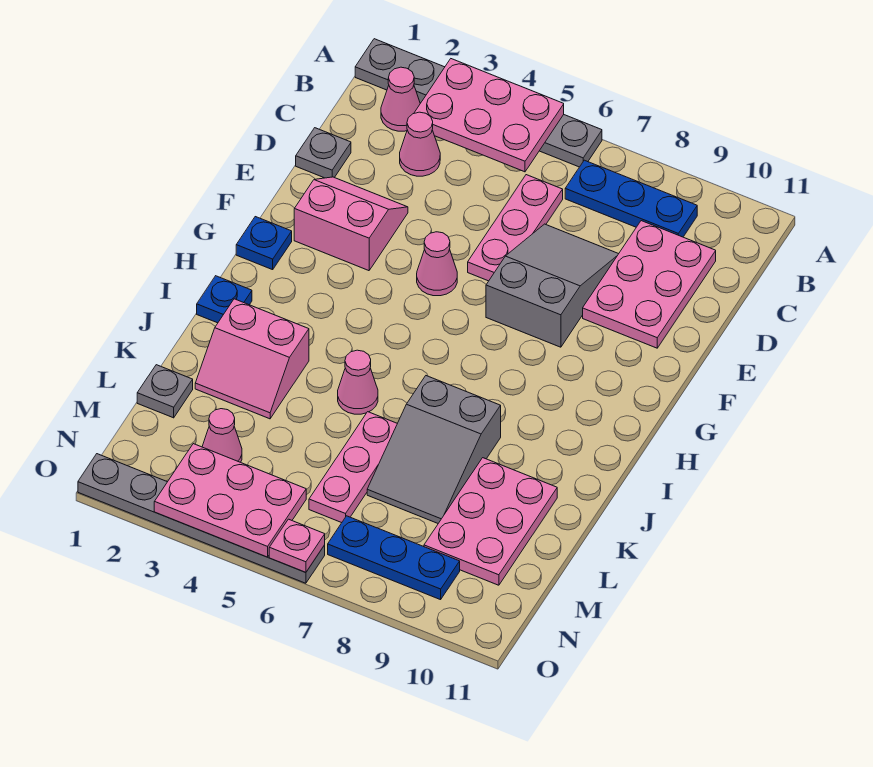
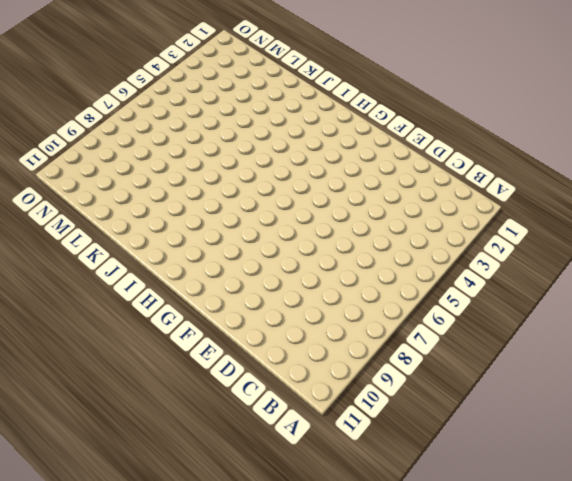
none -> grey plate A1:A6 level 1
none -> pink cone B2 level 1
none -> blue plate B7:B9 level 1

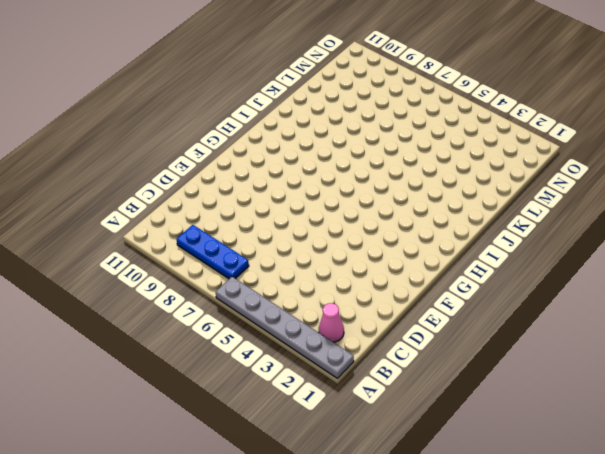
none -> pink cone C3 level 1
none -> pink plate C6:E6 level 1
none -> pink plate C9:E10 level 1

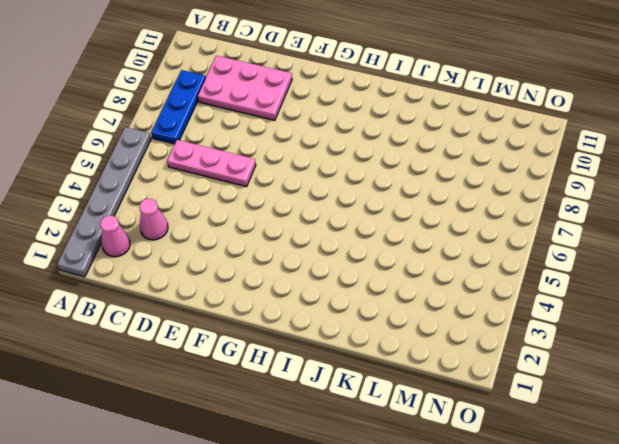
none -> grey plate D1 level 1
none -> grey slope D7:F8 level 1 top F
none -> pink slope E2:F3 level 1 top F

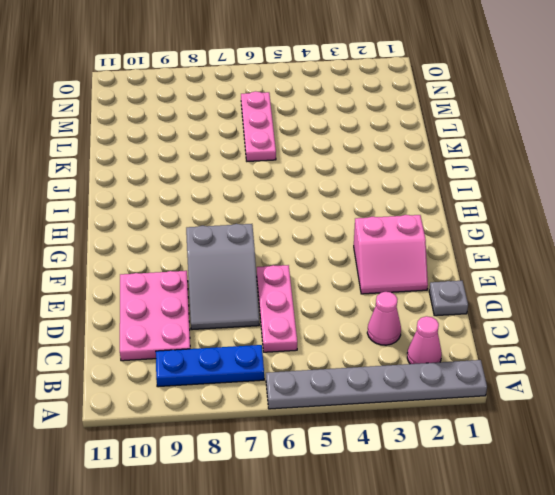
none -> pink cone F5 level 1
none -> blue plate G1 level 1
none -> blue plate I1 level 1

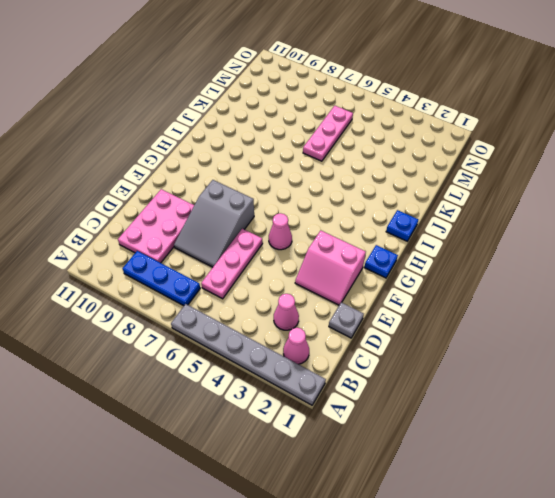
none -> pink slope J2:K3 level 1 top J
none -> pink cone J5 level 1
none -> grey slope J7:L8 level 1 top J

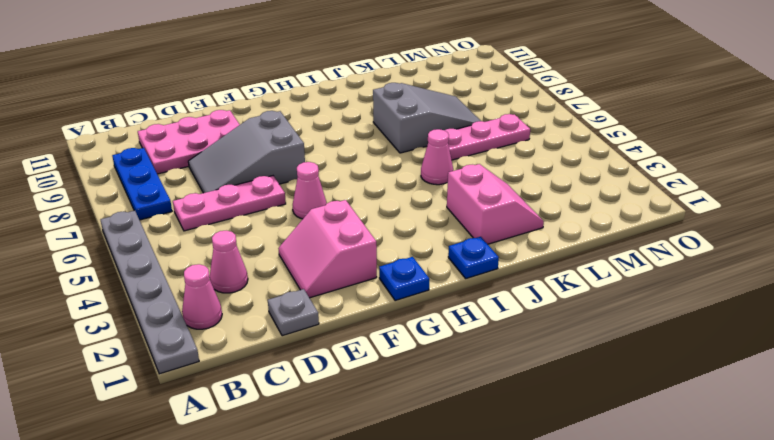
none -> pink plate K9:M10 level 1
none -> grey plate L1 level 1
none -> pink cone M3 level 1

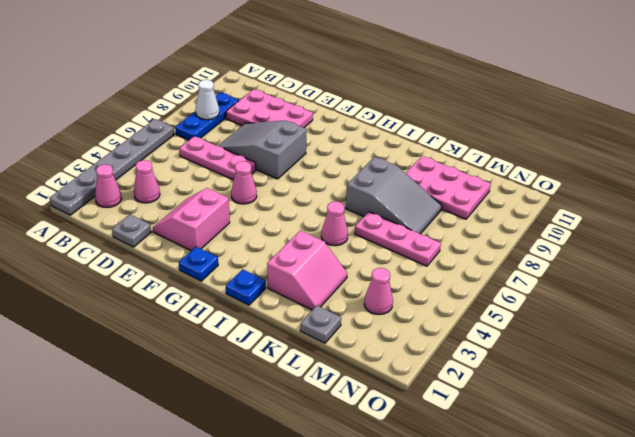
white cone B8 level 2 -> none
none -> blue plate N7:N9 level 1
none -> grey plate O1:O6 level 1
none -> pink plate A3:B5 level 2

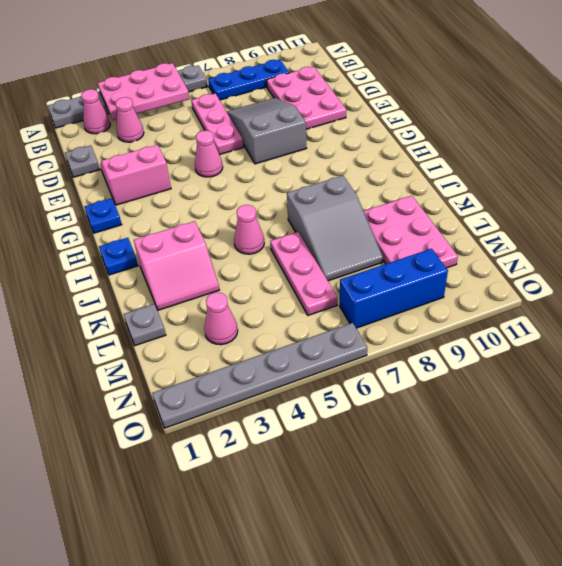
blue brick N7:N9 level 1 -> blue plate N7:N9 level 1
none -> pink plate N3:O5 level 2
none -> pink plate O6 level 2

